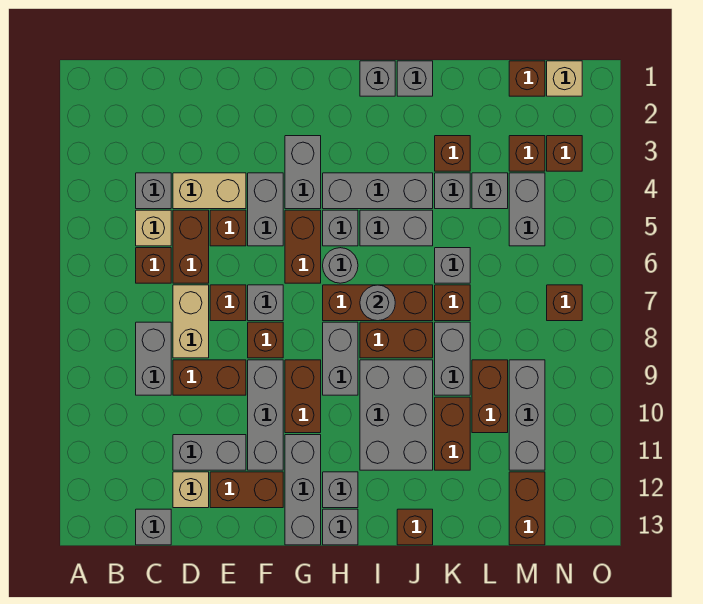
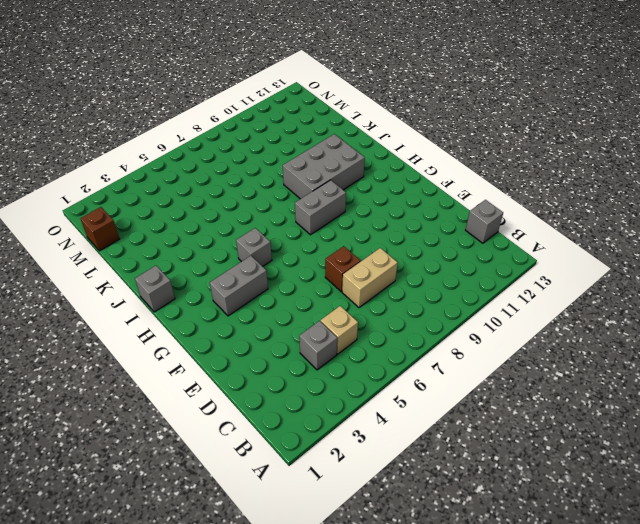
none -> brown brick C6 level 1
none -> grey brick C8:C9 level 1
none -> tan brick D4:E4 level 1
none -> brown brick D5:D6 level 1

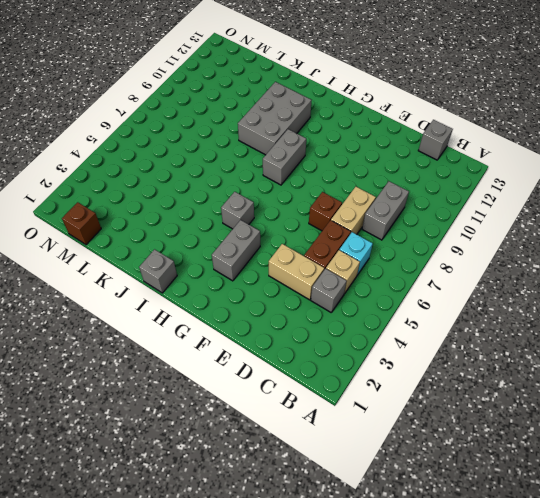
cyan brick C6 level 1 -> brown brick C6 level 1
none -> brown brick D9:E9 level 1
none -> grey brick D11:E11 level 1
none -> tan brick D12 level 1
none -> brown brick E5 level 1

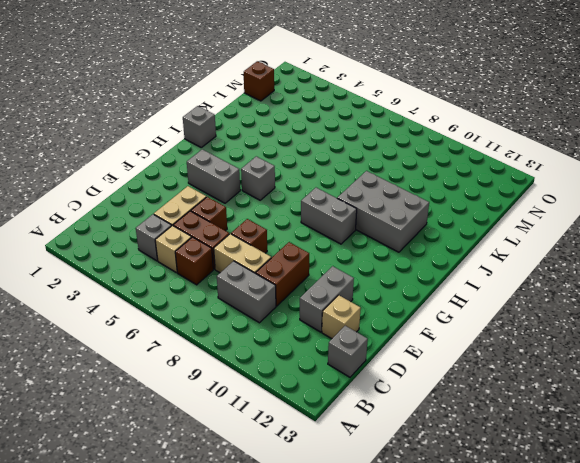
none -> brown brick E12:F12 level 1
none -> grey brick F4:F5 level 1
none -> grey brick F7 level 1
none -> brown brick F8 level 1

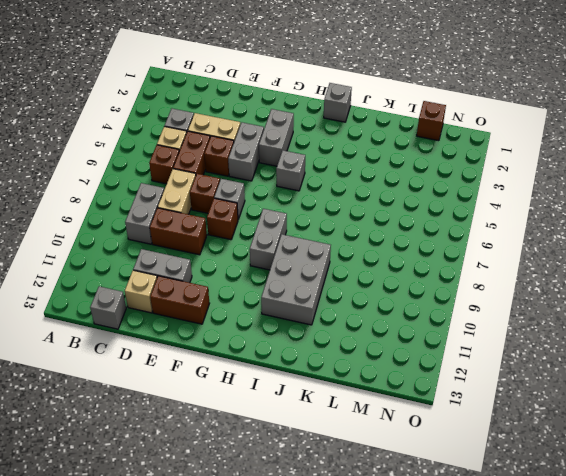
none -> grey brick F9:F11 level 1
none -> brown brick G5:G6 level 1
none -> brown brick G9:G10 level 1
none -> grey brick G11:G13 level 1

